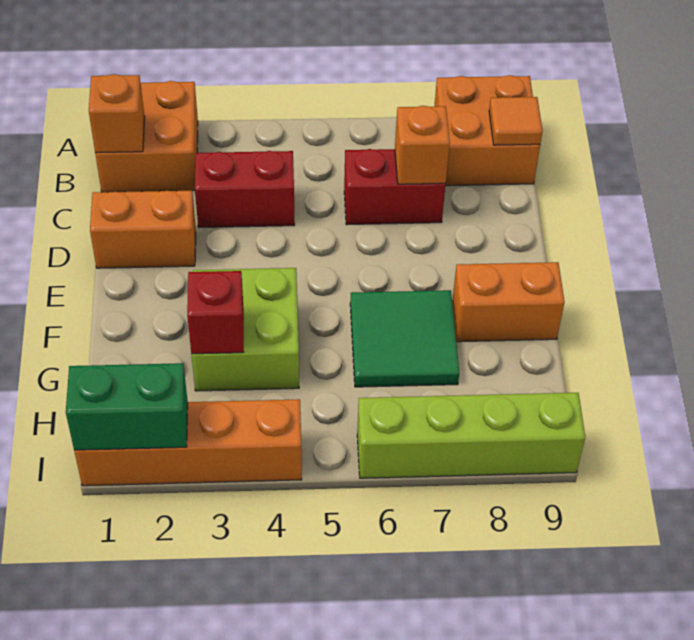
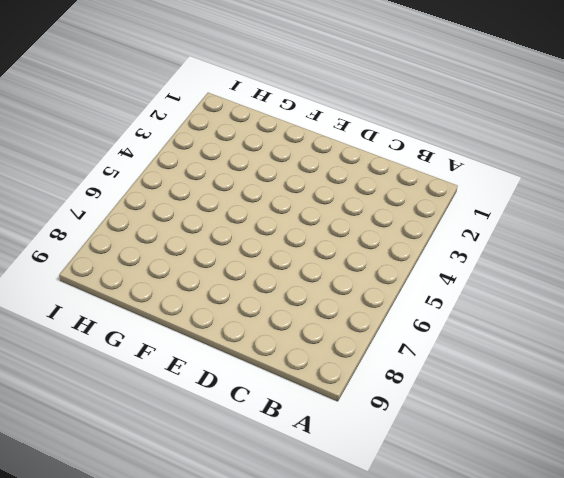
none -> orange brick A1:B2 level 1
none -> orange brick A8:B9 level 1
none -> red brick C3:C4 level 1

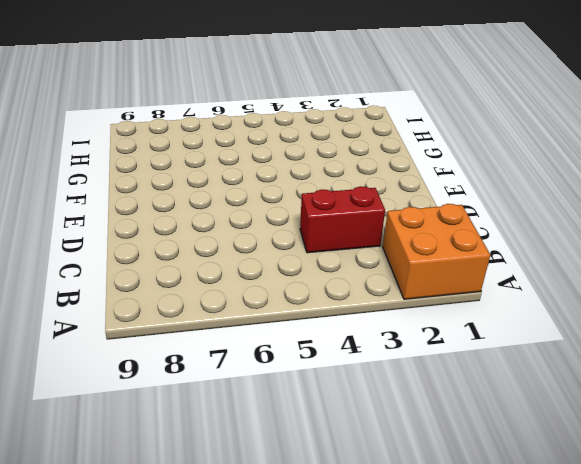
none -> orange brick A8:B9 level 1
none -> red brick C6:C7 level 1
none -> orange brick D1:D2 level 1

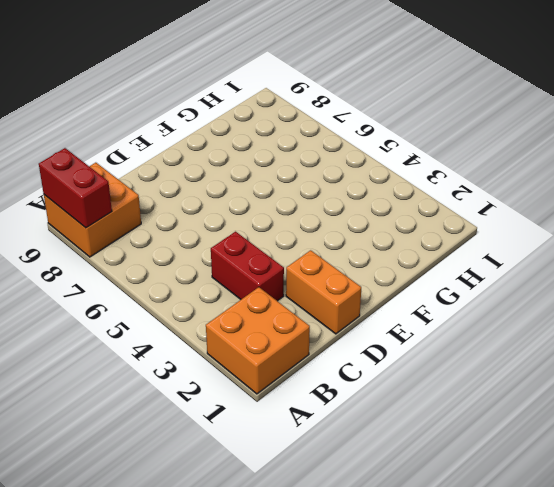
red brick A8:A9 level 2 -> red brick C6:C7 level 1
none -> lime brick F3:G4 level 1
none -> green tile F6:G7 level 1
none -> orange brick F8:F9 level 1

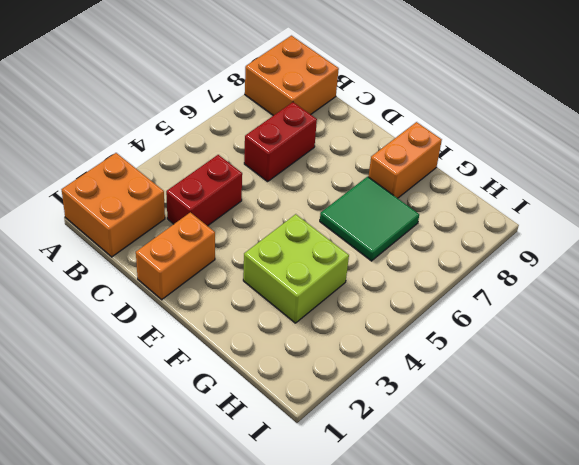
none -> orange brick I1:I4 level 1
none -> lime brick I6:I9 level 1
none -> orange brick B1 level 2

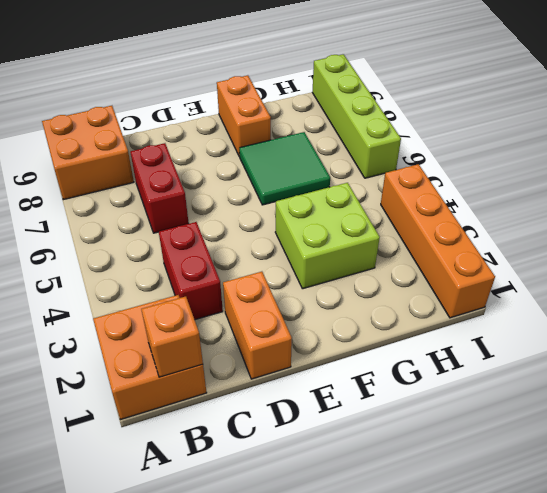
none -> orange tile B9 level 2
none -> orange brick C7 level 2
none -> red brick G3 level 2

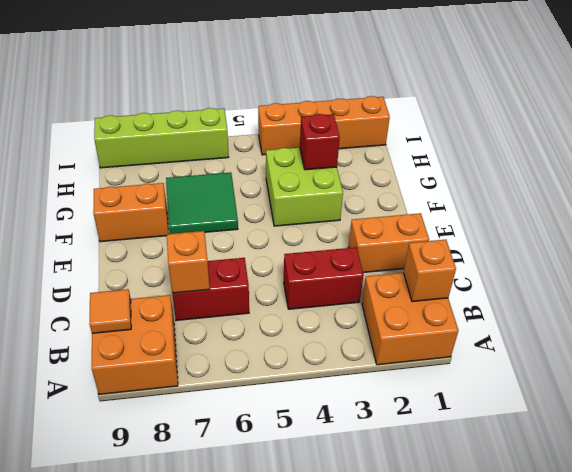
none -> green brick I1:I2 level 2

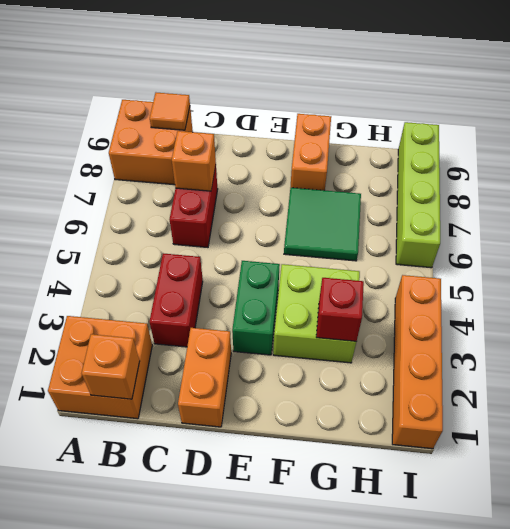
green brick E3:E4 level 1 -> green brick I1:I2 level 2

